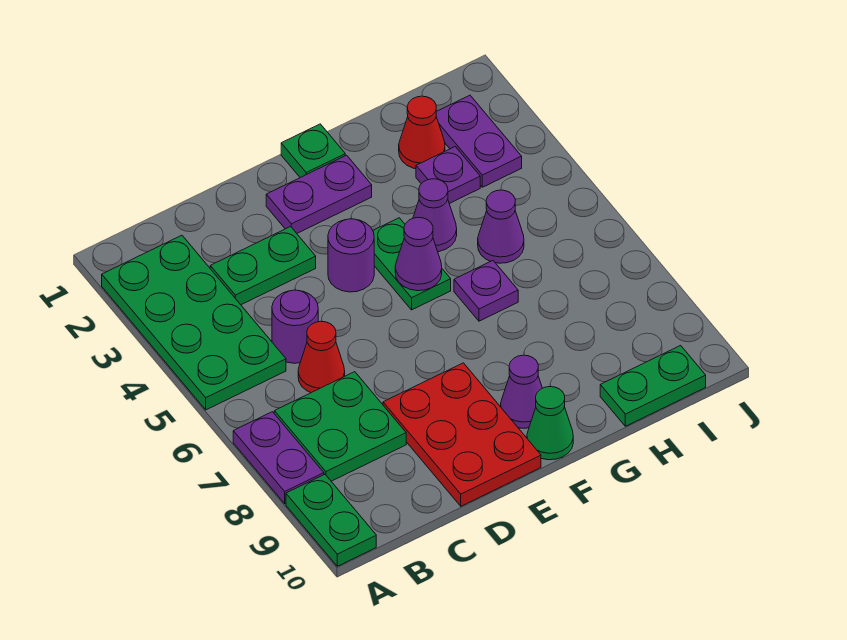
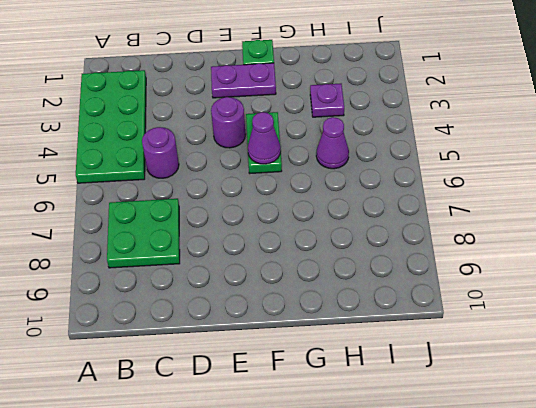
none -> purple plate A7:A8 level 1
none -> green plate A9:A10 level 1
none -> green plate C3:D3 level 1

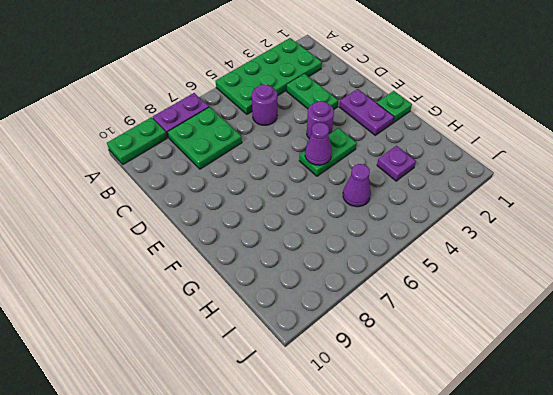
none -> red cone C6 level 1
none -> red plate D8:E10 level 1
none -> purple cone F9 level 1

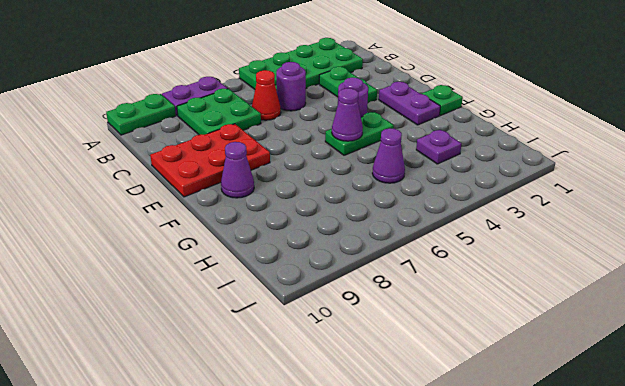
none -> green cone F10 level 1
none -> purple cone G4 level 1
none -> purple plate G6 level 1

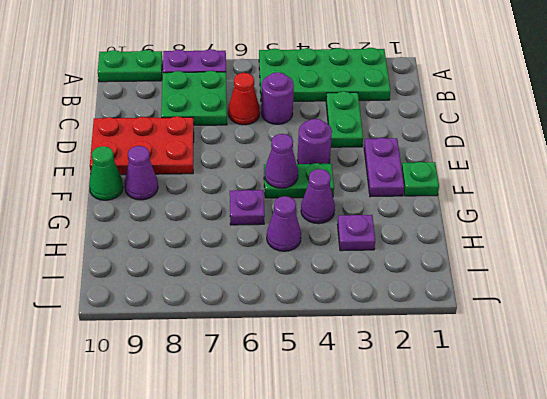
none -> red cone H2 level 1
none -> green plate H10:I10 level 1
none -> purple plate I2:I3 level 1

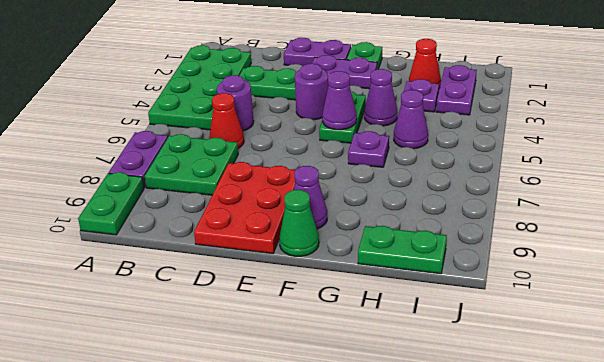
purple plate D1:E1 level 1 -> none

